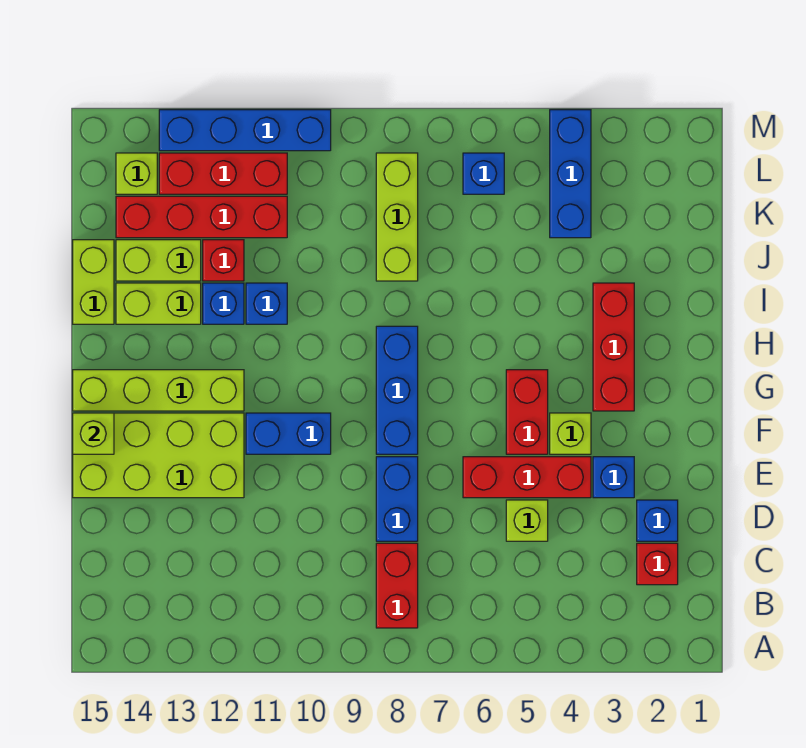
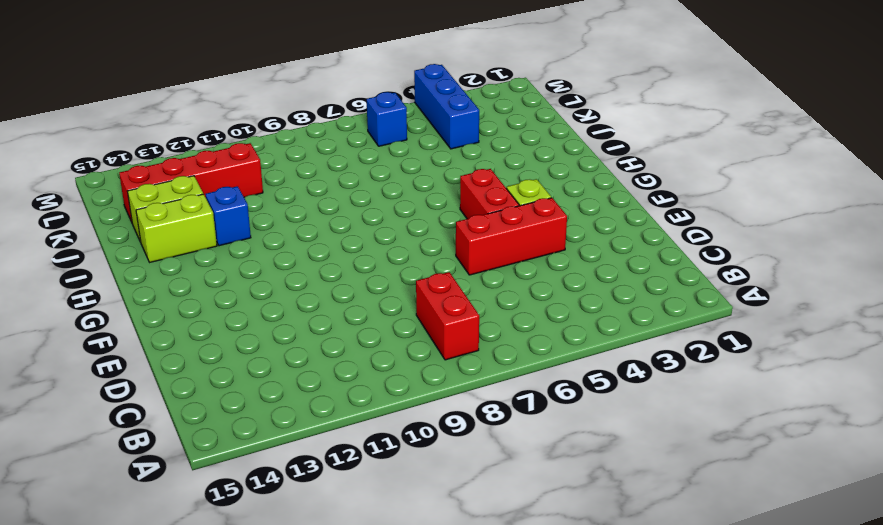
none -> red brick C2 level 1
none -> blue brick D2 level 1
none -> lime brick D5 level 1

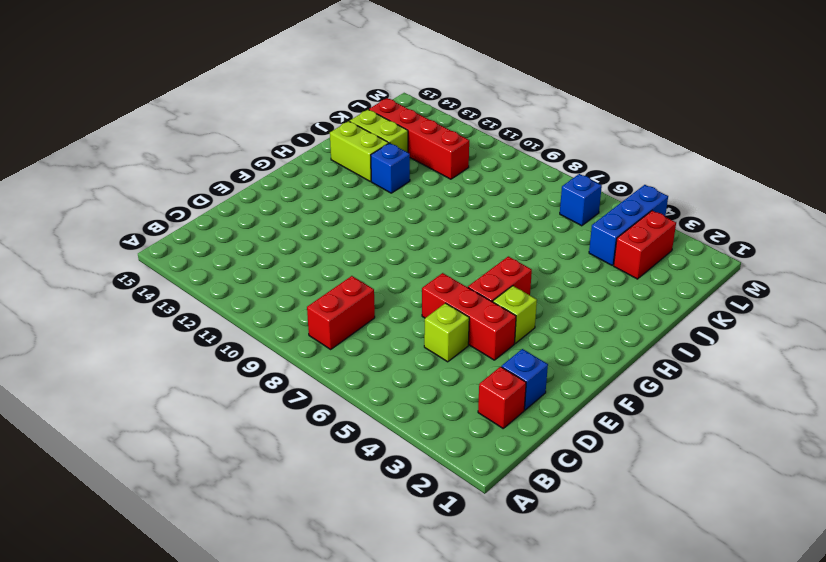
red brick K3:L3 level 1 -> none
none -> blue brick D8:E8 level 1
none -> blue brick E3 level 1
none -> lime brick E12:F15 level 1

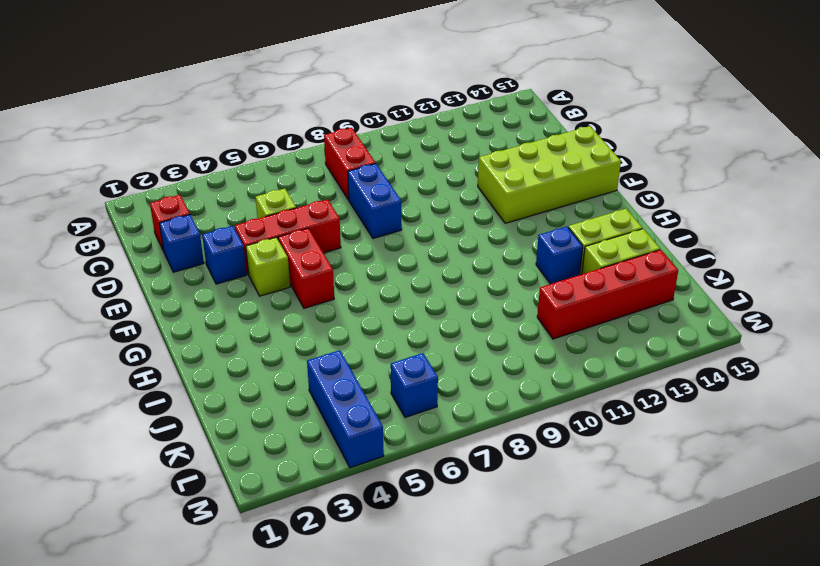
none -> blue brick F8:H8 level 1
none -> blue brick F10:F11 level 1
none -> red brick G3:I3 level 1

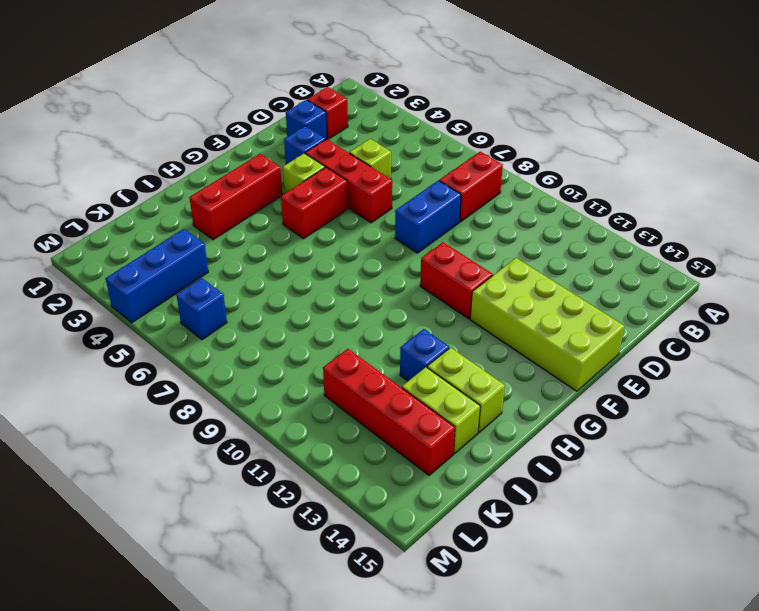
red brick F10:F11 level 1 -> blue brick F10:F11 level 1
none -> blue brick F8:H8 level 1
none -> lime brick G12:G15 level 1
none -> blue brick I11 level 1

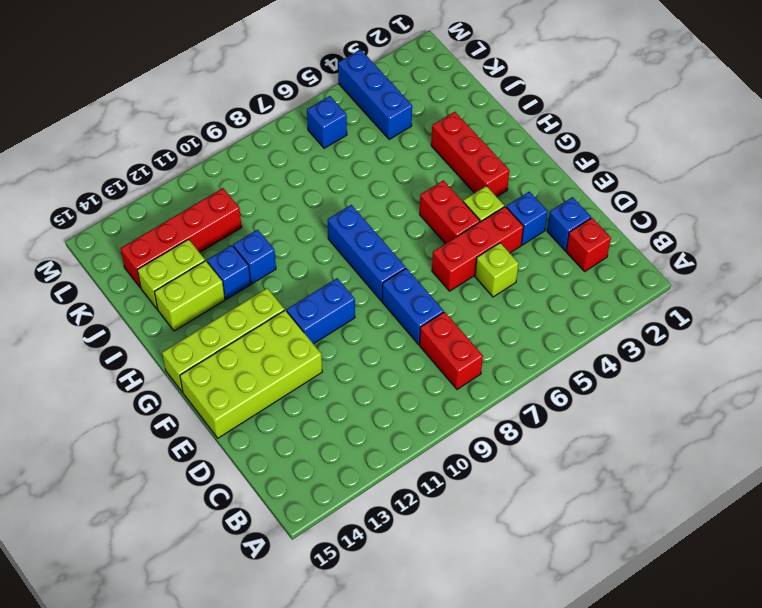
none -> lime brick I15:J15 level 1
none -> lime brick J8:L8 level 1
none -> red brick J12 level 1

